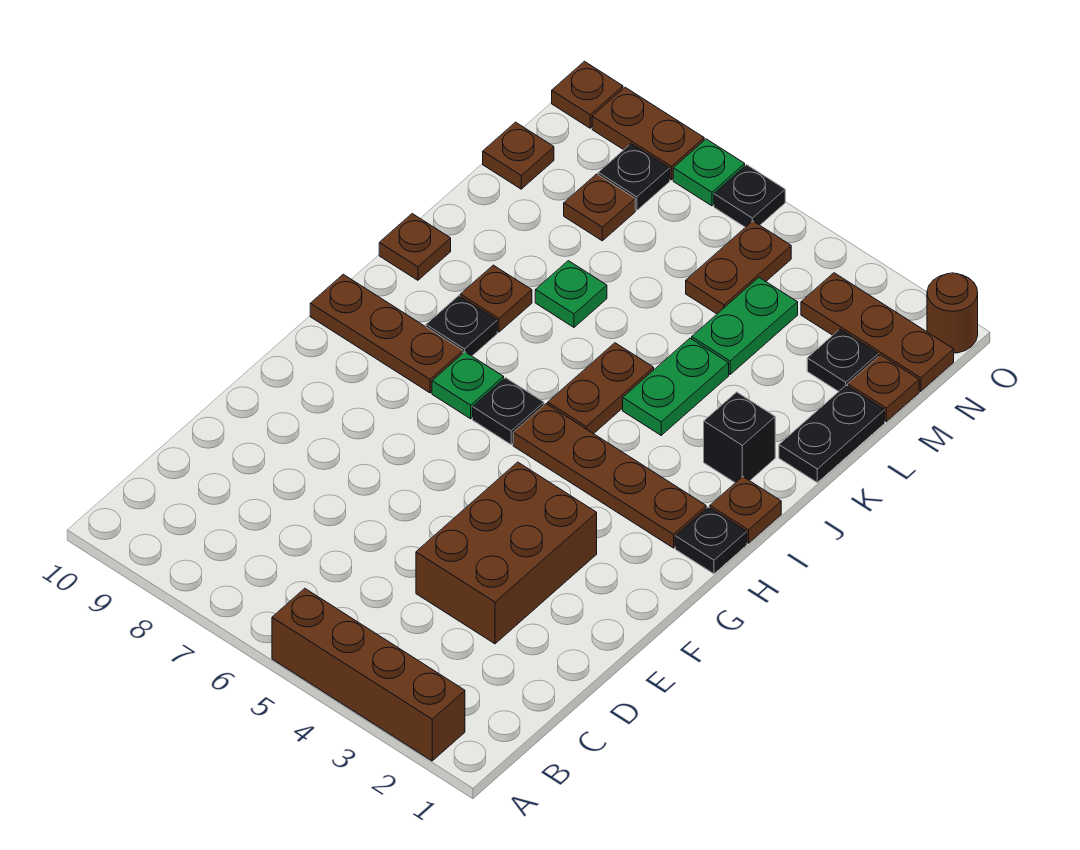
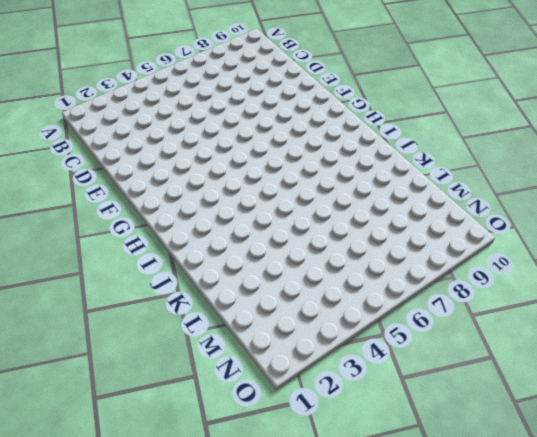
none -> brown brick A2:A5 level 1
none -> brown brick D3:F4 level 1
none -> black plate H1 level 1

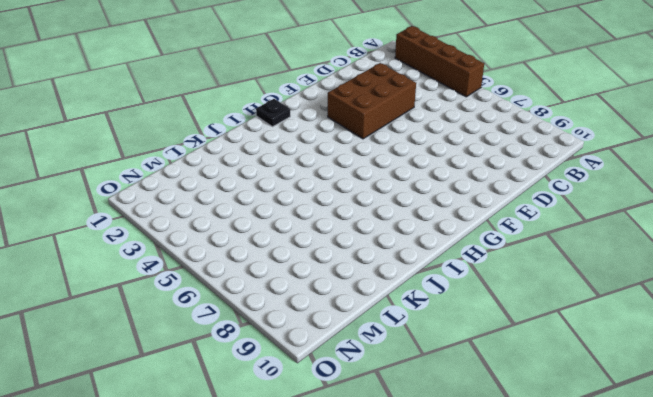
none -> brown plate H2:H5 level 1
none -> black plate H6 level 1
none -> green plate H7 level 1

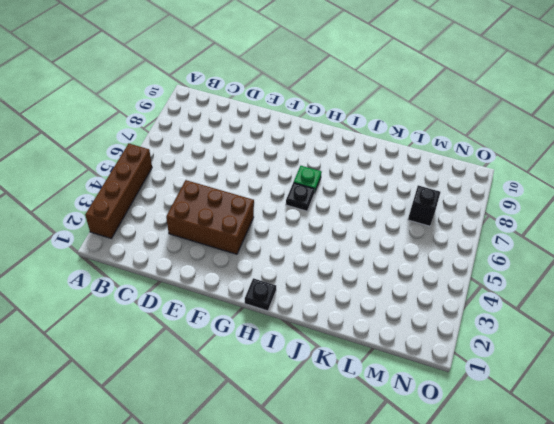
black brick M7 level 1 -> black brick J2 level 1
none -> brown plate H2:H5 level 1
none -> brown plate H8:H10 level 1
none -> brown plate I1 level 1

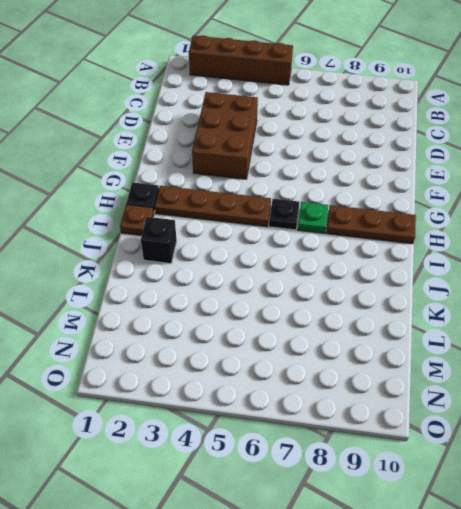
none -> brown plate I5:J5 level 1
none -> black plate I8 level 1
none -> green plate J4:K4 level 1

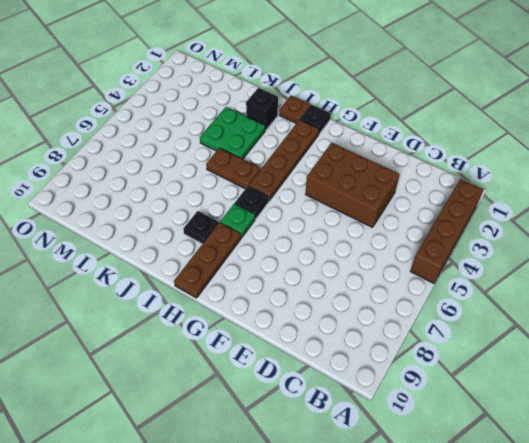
green plate J3:K4 level 1 -> green plate J4:K4 level 1
none -> brown plate J8 level 1
none -> brown plate J10 level 1
none -> black plate K1:L1 level 1

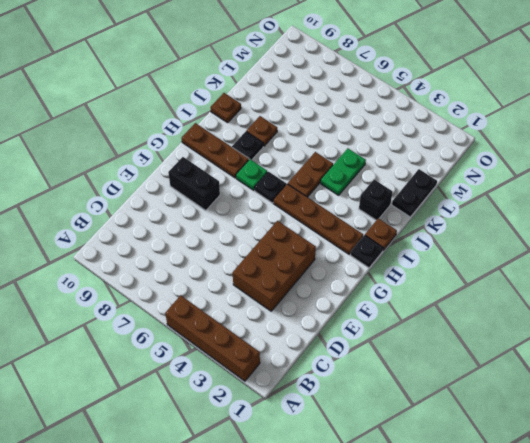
black brick F8:F9 level 1 -> none
none -> green plate K7 level 1
none -> green plate L4:M4 level 1
none -> brown plate M1 level 1

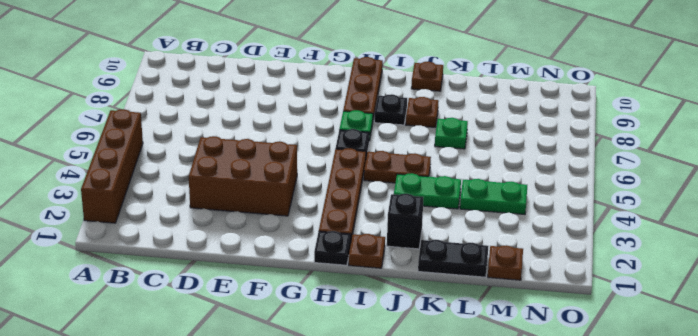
none -> black plate M2 level 1
none -> brown plate M5:N5 level 1
none -> brown plate M8 level 1

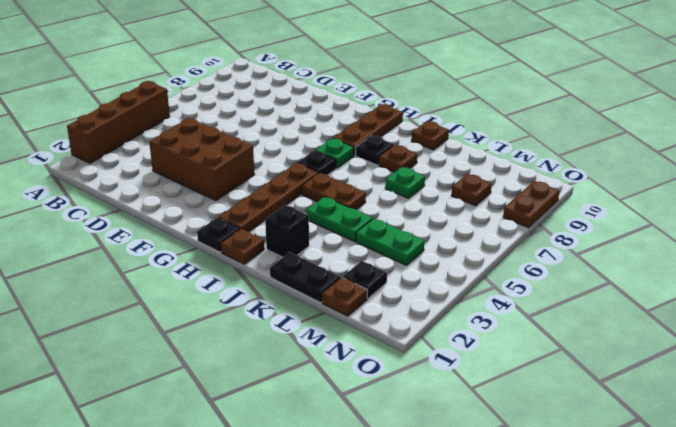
none -> brown plate M5:N5 level 1
none -> brown plate M10 level 1
none -> brown plate N1:N3 level 1

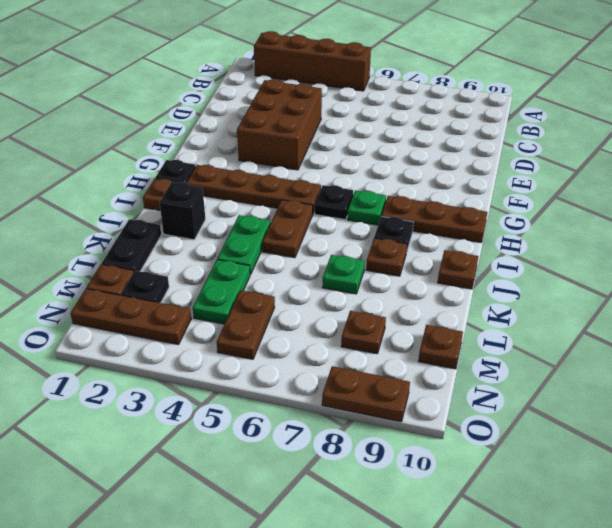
none -> black plate N8 level 1
none -> brown round brick O1 level 1
none -> black plate O6 level 1

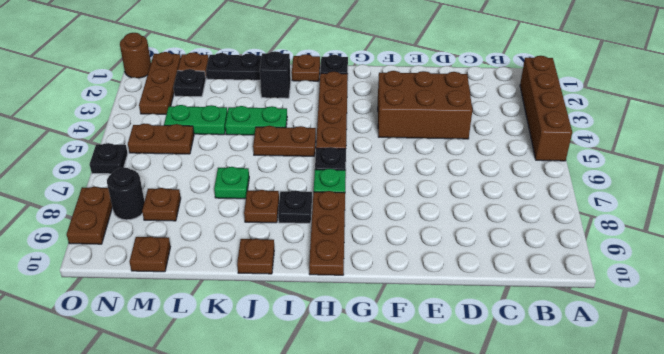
black round brick N8 level 1 -> black plate N8 level 1
none -> green plate O7 level 1
none -> brown plate O10 level 1

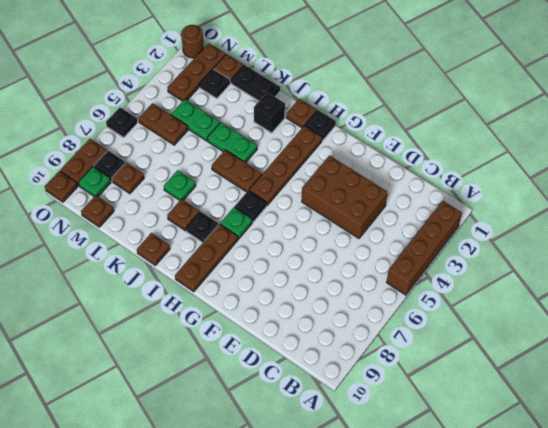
green plate N9 level 1 -> green plate O7 level 1

